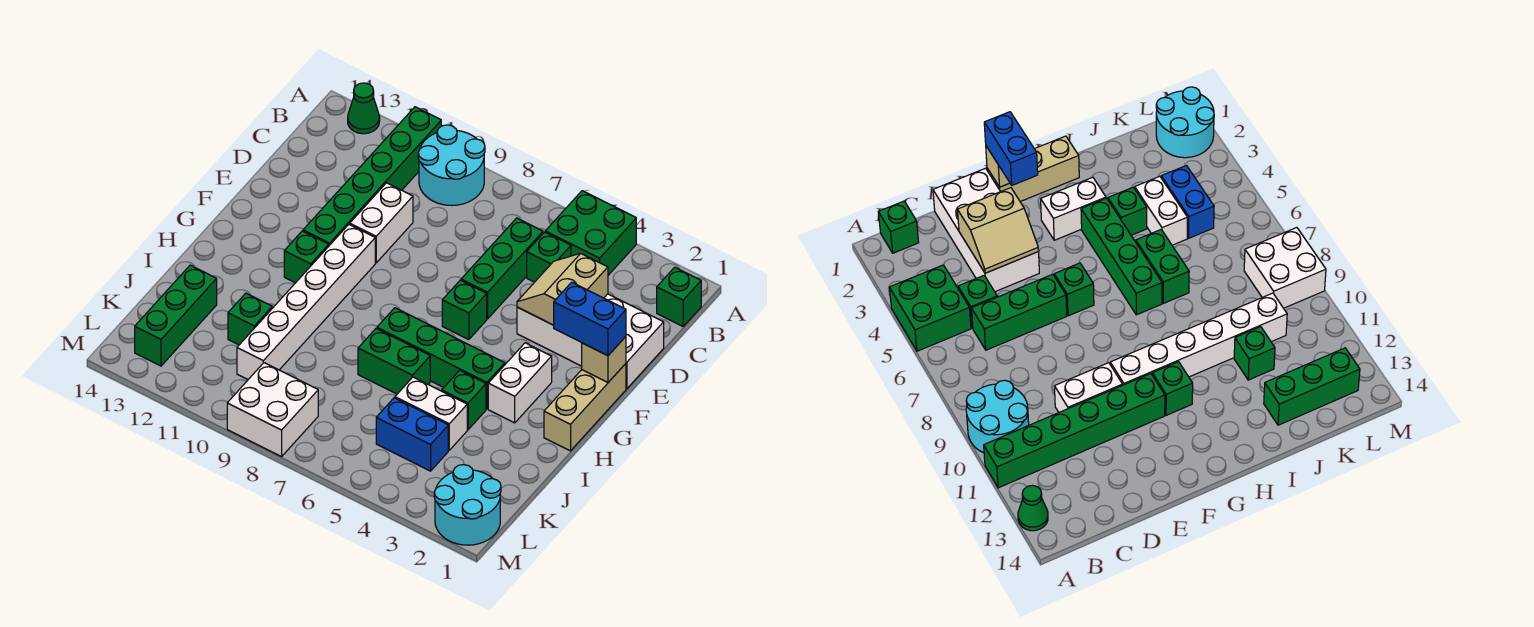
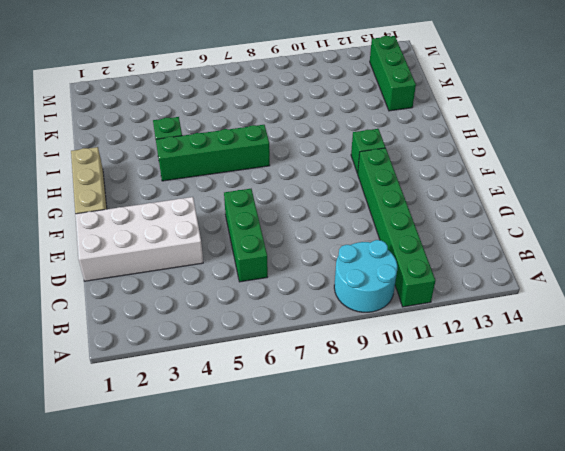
none -> green brick A4:B5 level 1
none -> green cone A13 level 1
none -> green brick B1 level 1

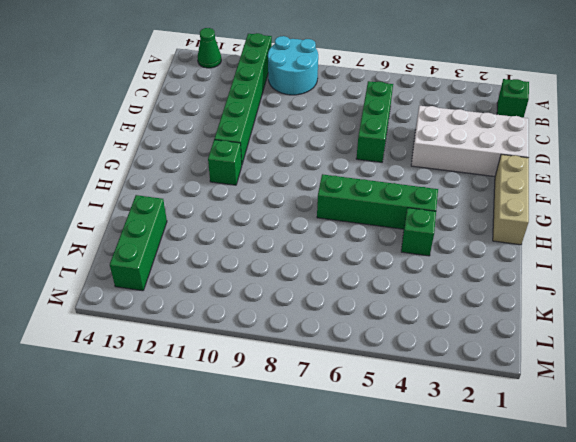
none -> green brick A4:B5 level 1
none -> green brick C5 level 1
none -> white brick D10:E10 level 1

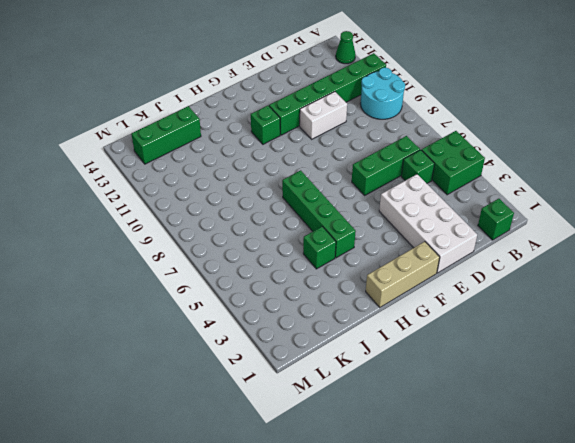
none -> green brick F6 level 1
none -> white brick F10:K10 level 1
none -> white brick G3:H3 level 1

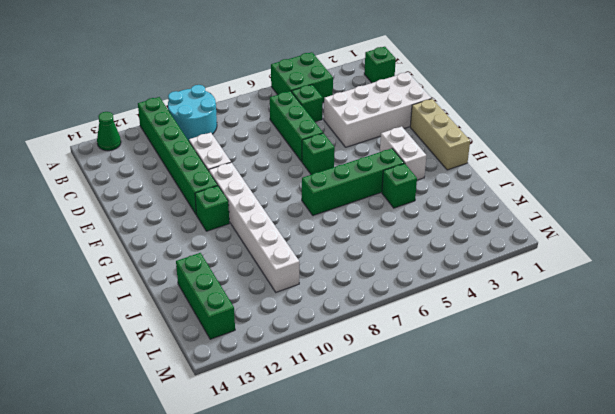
none -> green brick I6:I7 level 1
none -> white brick J4:J5 level 1
none -> green brick J11 level 1

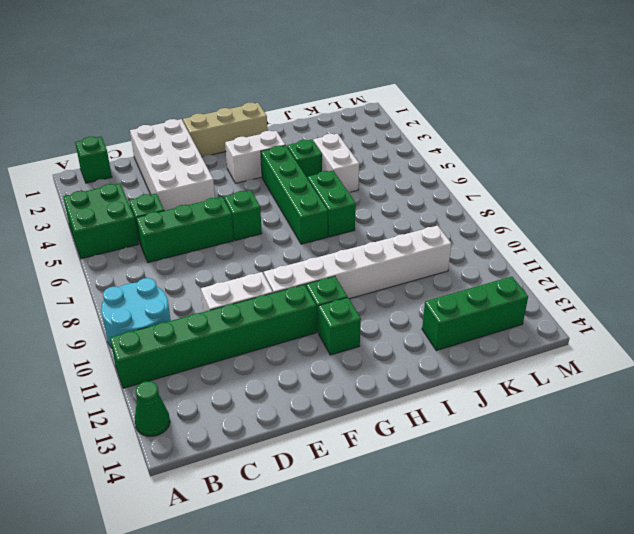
green brick G12 level 1 -> green brick J11 level 1
none -> blue brick K4:K5 level 1
none -> cyan round brick L1:M2 level 1
none -> white brick L8:M9 level 1

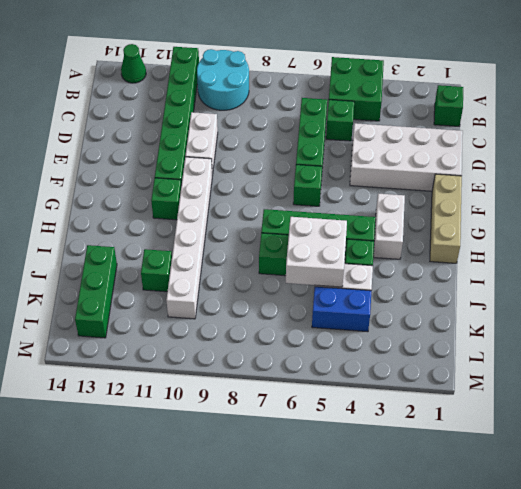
white brick I5:J6 level 2 -> white brick L8:M9 level 1
none -> cyan round brick L1:M2 level 1
none -> tan slope D3:E4 level 2 top 3
none -> tan brick F1 level 2

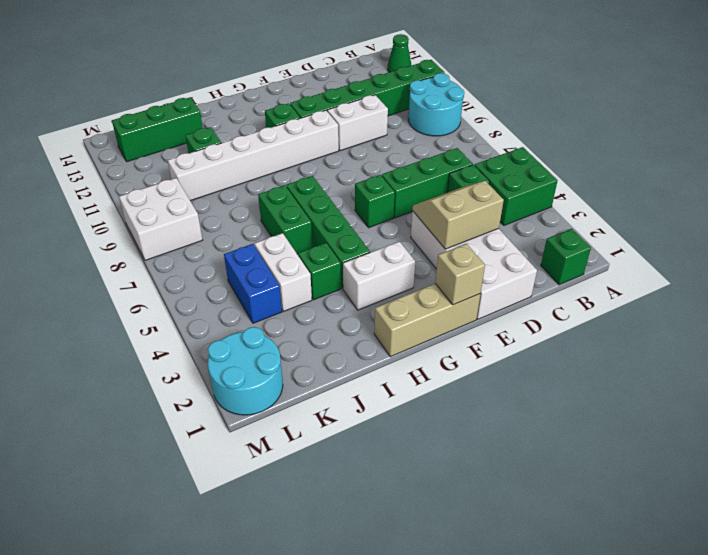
none -> blue brick F1:F2 level 3

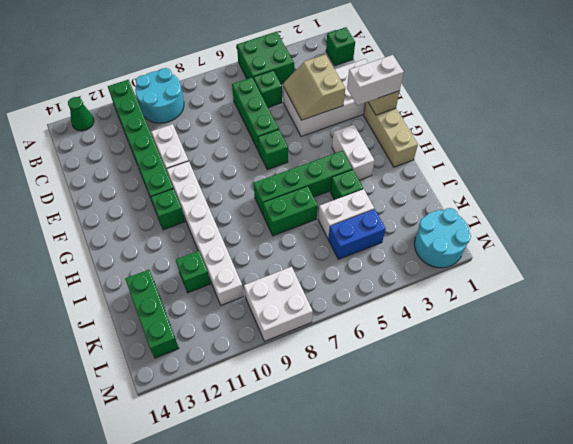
white brick F1:F2 level 3 -> blue brick F1:F2 level 3

